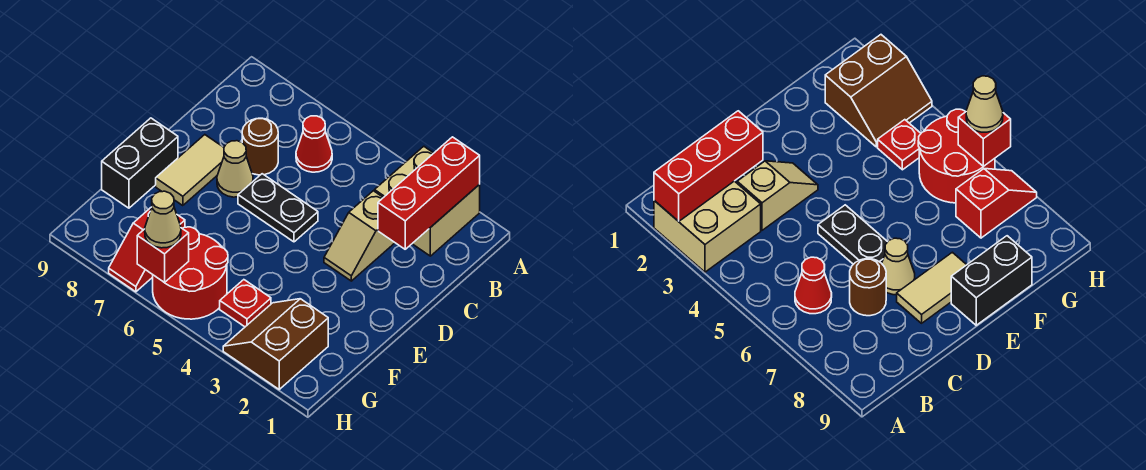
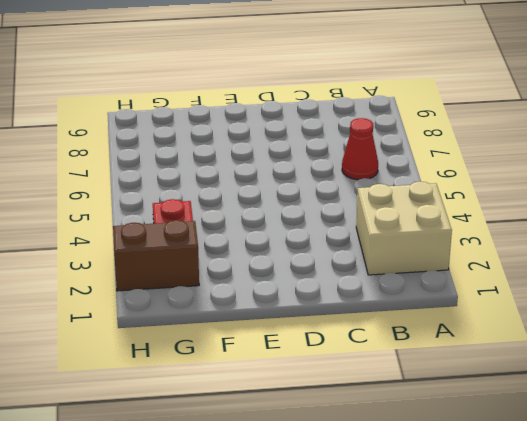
none -> tan slope C3:D3 level 1 top C
none -> brown round brick C7 level 1
none -> black plate D5:D6 level 1

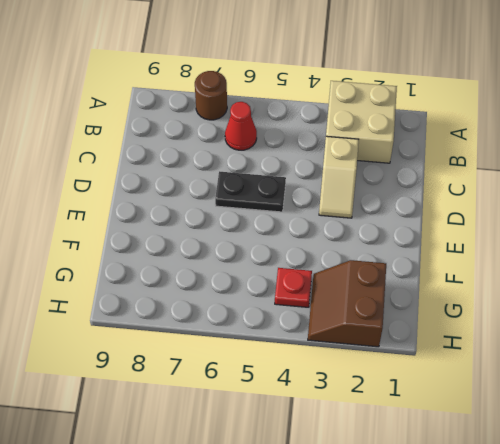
brown round brick A7 level 1 -> brown round brick C7 level 1
none -> tan cone D7 level 1
none -> tan tile D8:E8 level 1
none -> black brick E9:F9 level 1

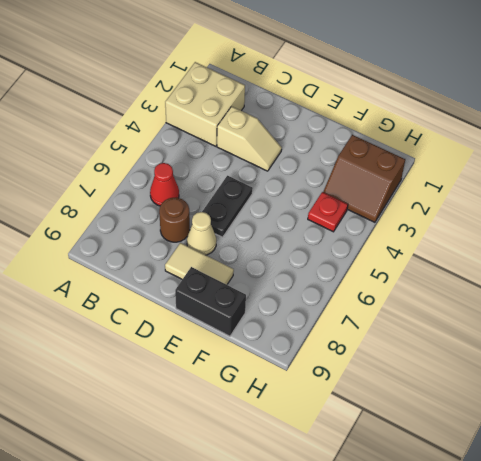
none -> red round brick G5:H6 level 1
none -> red slope G7:H7 level 1 top G
none -> red brick A2:C2 level 2

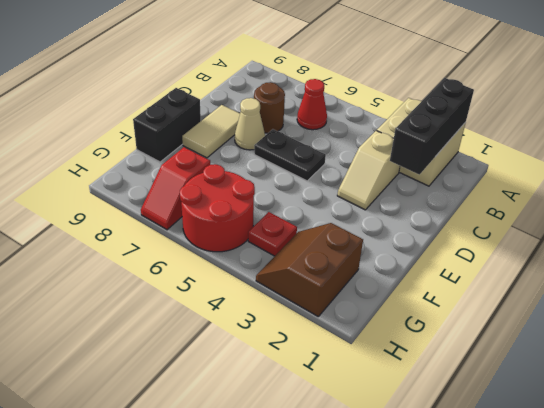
black brick A2:C2 level 2 -> red brick A2:C2 level 2
none -> red brick H6 level 2
none -> tan cone H6 level 3

